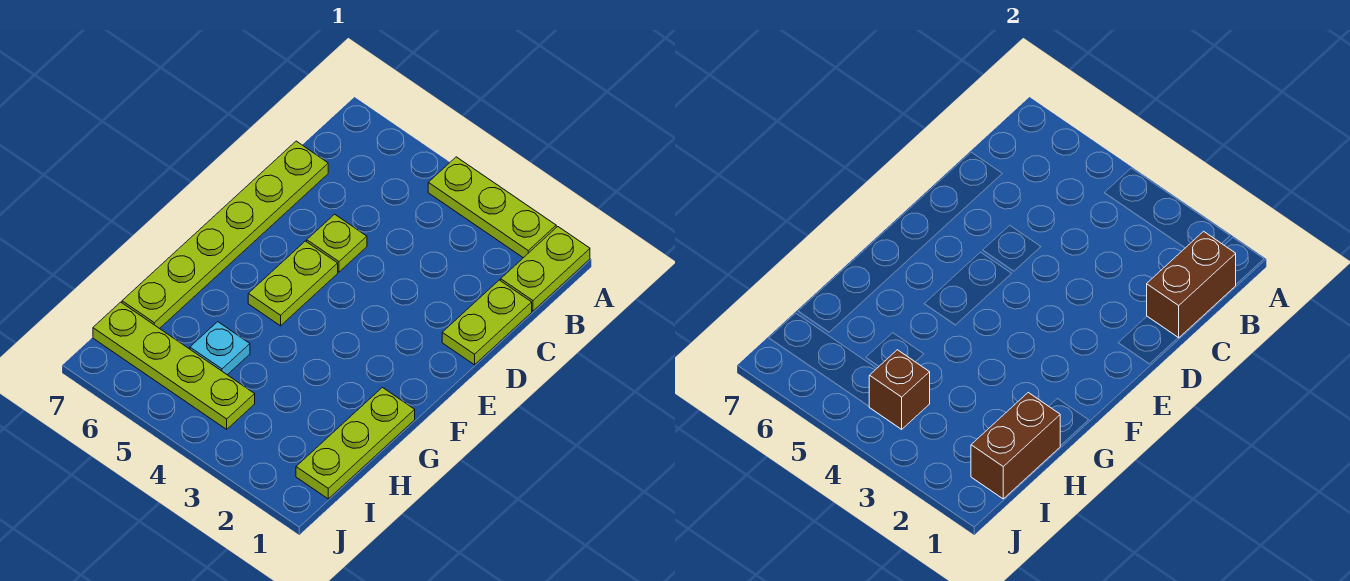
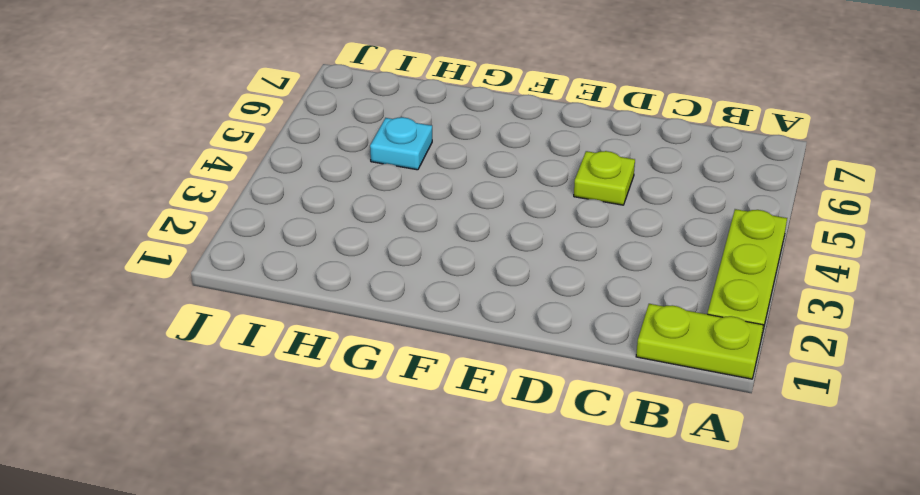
none -> lime plate C1:D1 level 1
none -> lime plate C7:H7 level 1
none -> lime plate E5:F5 level 1

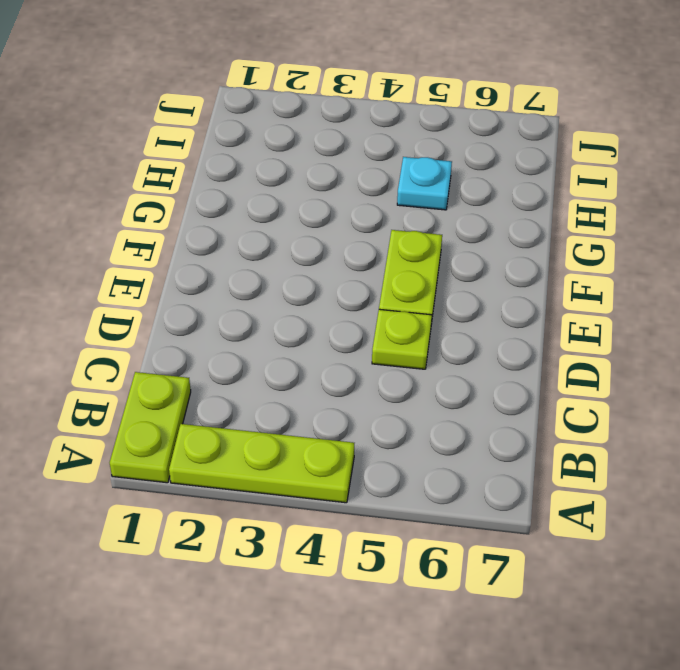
none -> lime plate C1:D1 level 1
none -> lime plate C7:H7 level 1
none -> lime plate G1:I1 level 1

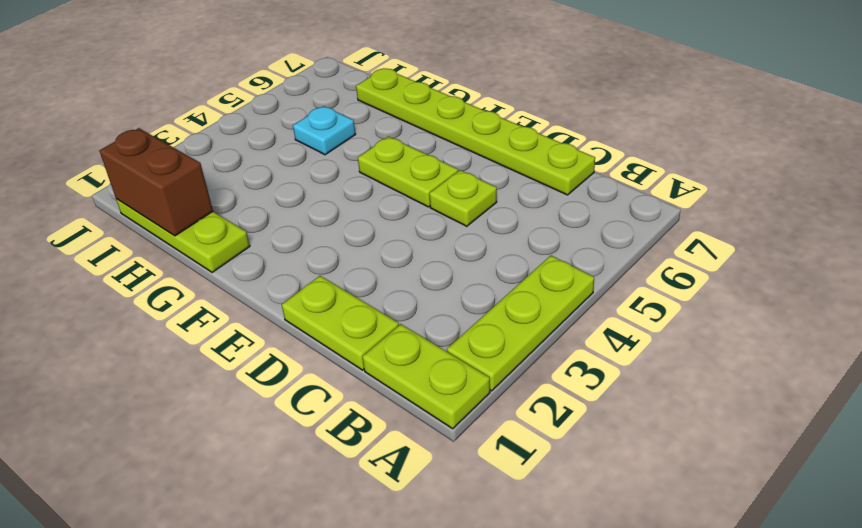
none -> lime plate I4:I7 level 1
none -> brown brick B1:C1 level 2
none -> brown brick I4 level 2

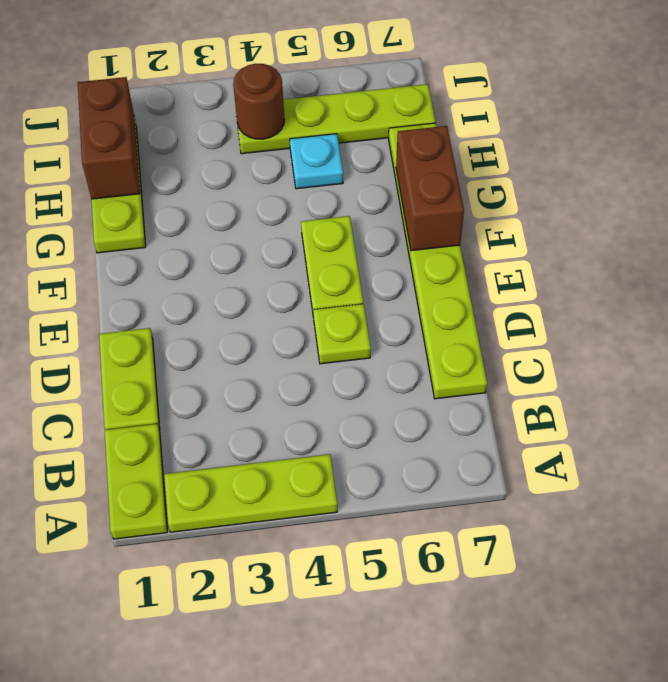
brown brick F7:G7 level 2 -> brown brick B1:C1 level 2
brown round brick I4 level 2 -> brown brick I4 level 2

